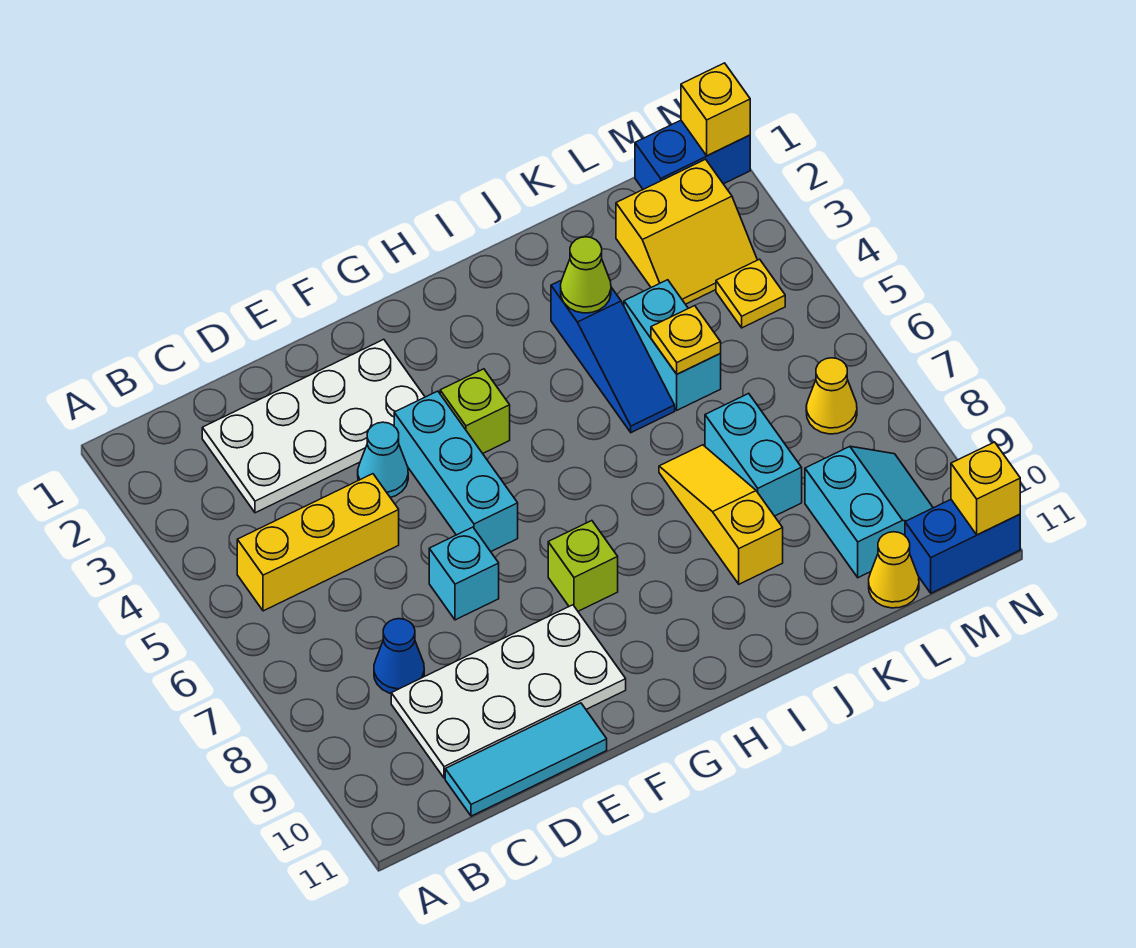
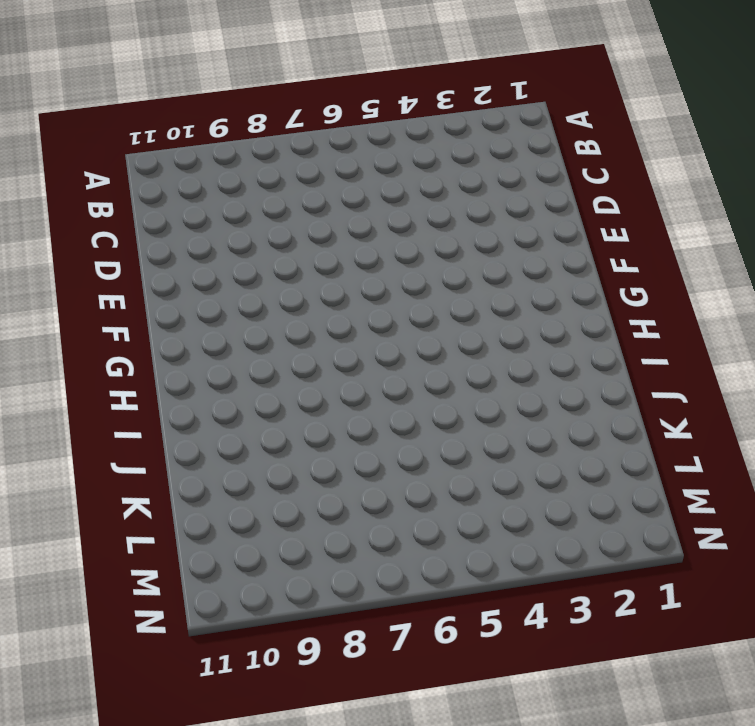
none -> yellow brick B5:D5 level 1
none -> white plate C2:F3 level 1
none -> blue cone C8 level 1

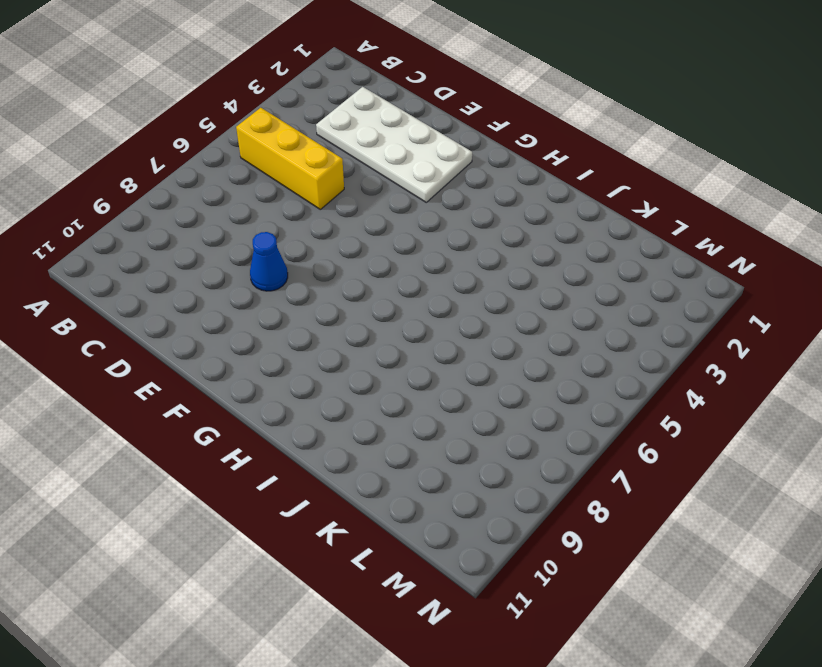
blue cone E8 level 1 -> blue cone C8 level 1
none -> white plate C9:F10 level 1
none -> cyan tile C11:E11 level 1
none -> cyan cone E4 level 1

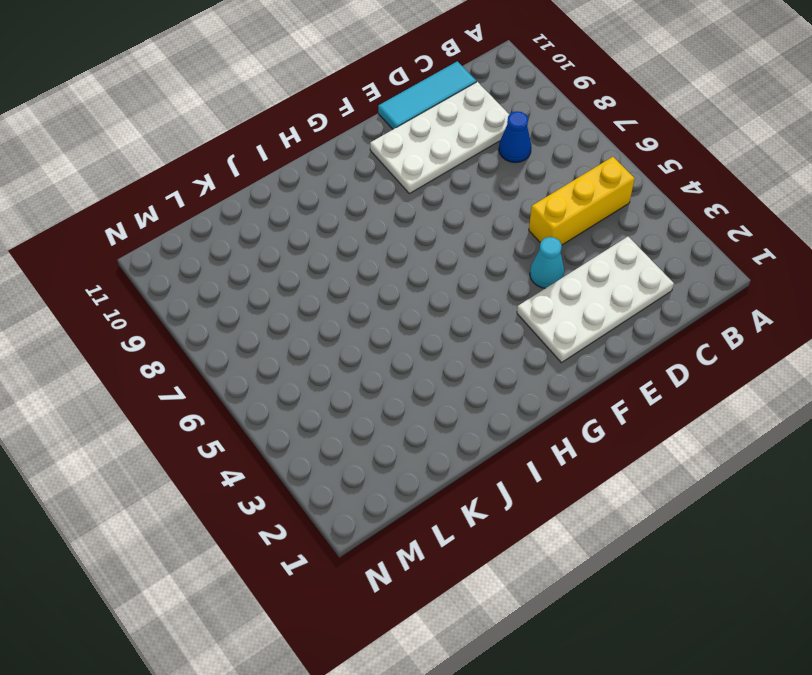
none -> cyan brick E7 level 1
none -> cyan brick F4:F6 level 1
none -> lime brick G4 level 1

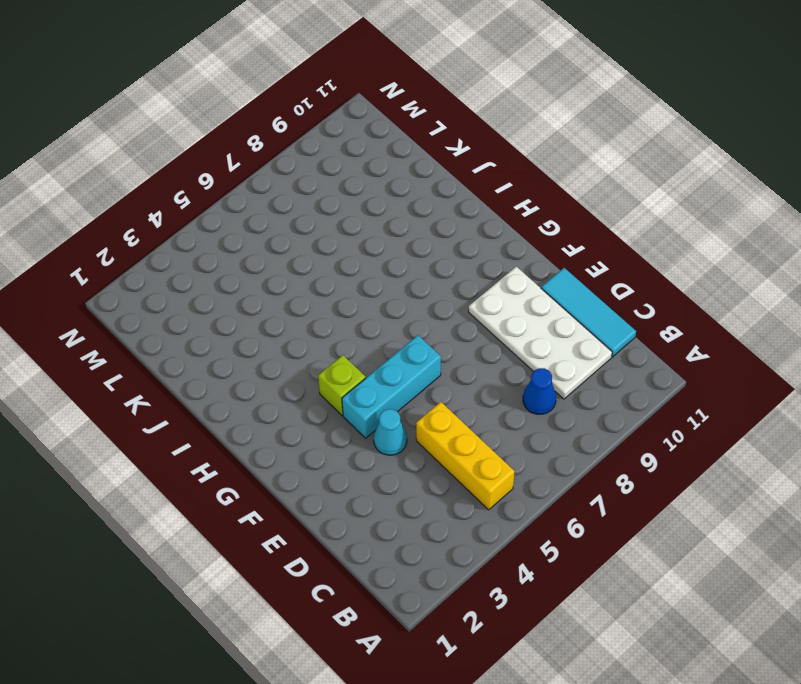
none -> white plate C2:F3 level 1
none -> cyan brick E7 level 1
none -> lime brick G8 level 1

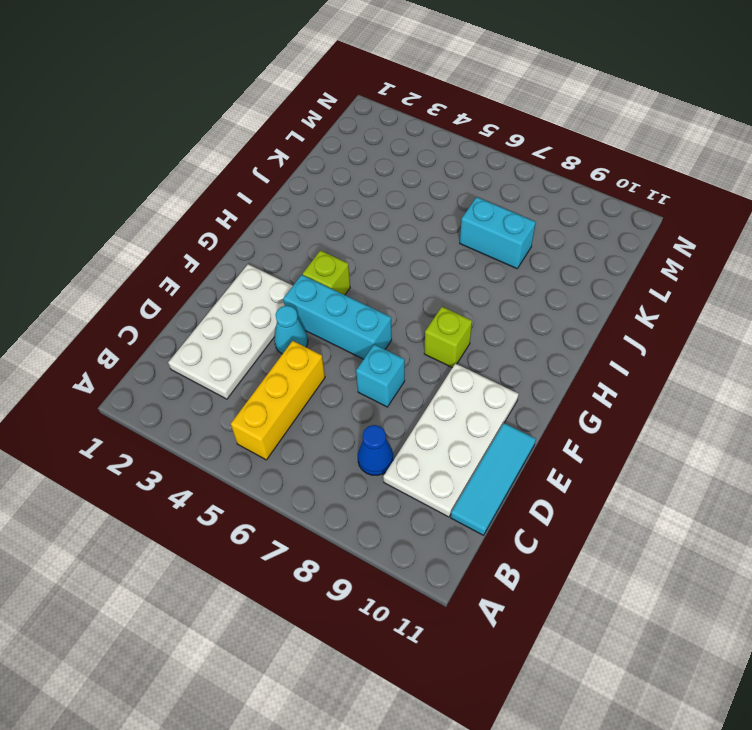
none -> blue slope J3:J5 level 1 top 3
none -> yellow slope J7:J9 level 1 top 9
none -> cyan brick K4:K5 level 1

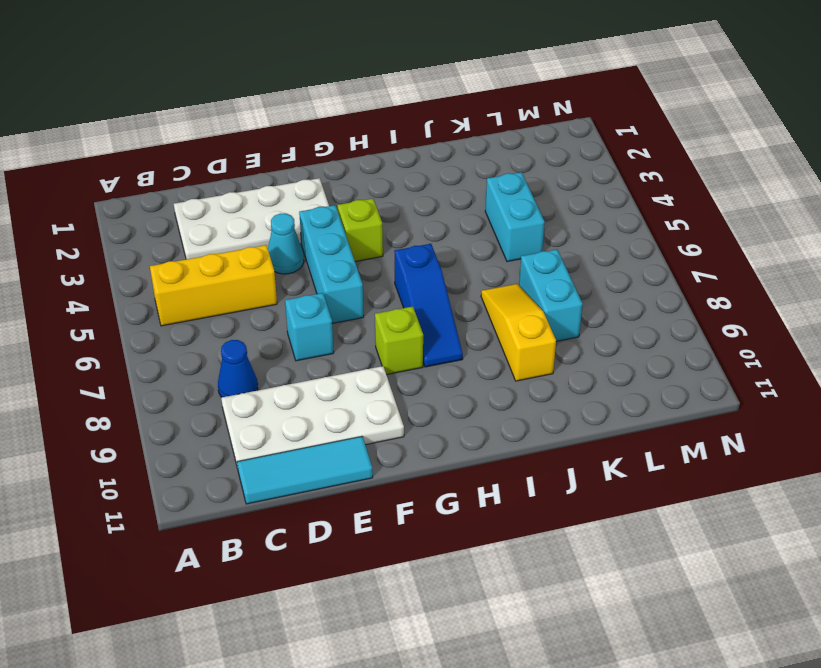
blue slope H6:H8 level 1 top 6 -> blue slope J3:J5 level 1 top 3
none -> yellow slope L2:M3 level 1 top 2
none -> cyan slope L9:M10 level 1 top L
none -> yellow cone L11 level 1

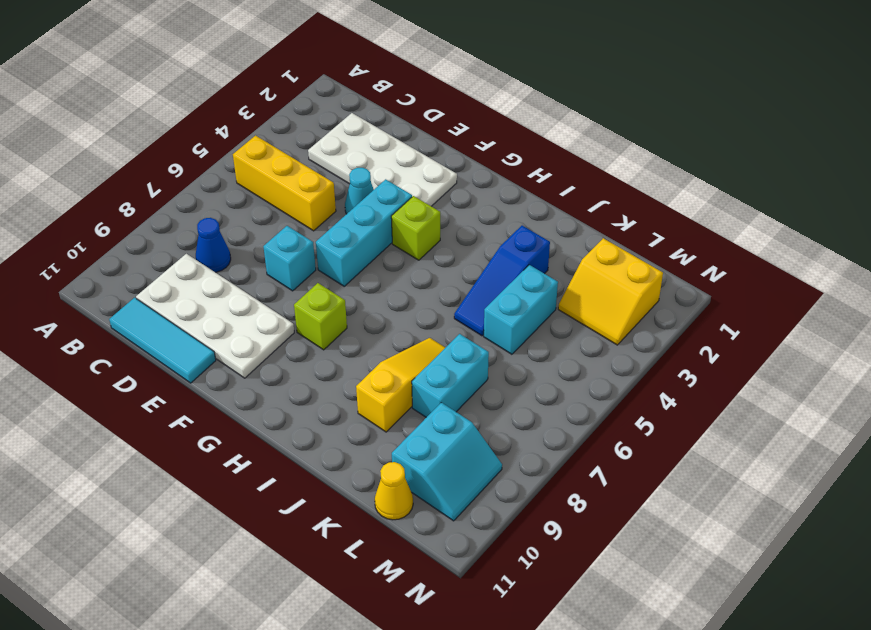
none -> blue brick M1:N1 level 1
none -> yellow plate M4 level 1
none -> yellow cone M7 level 1

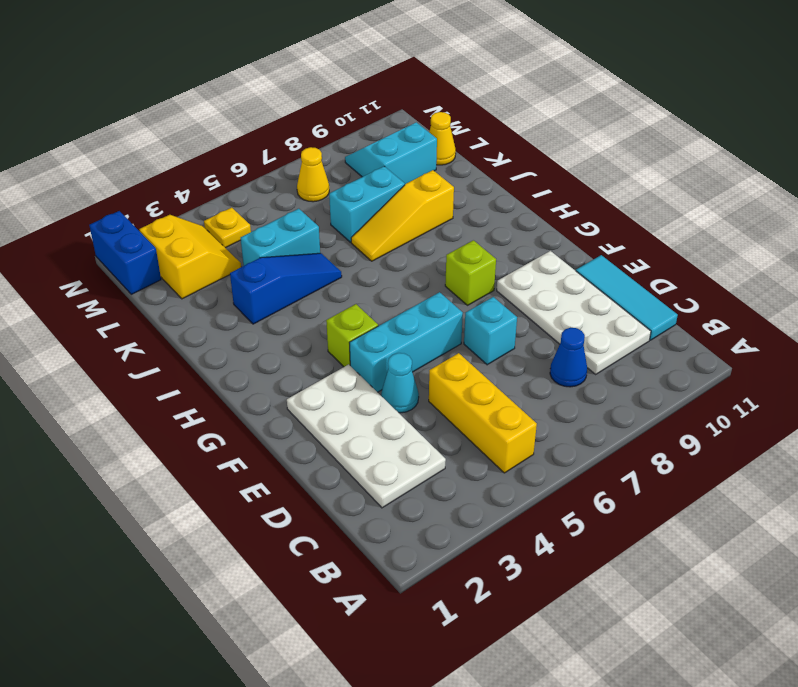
none -> blue brick M11:N11 level 1
none -> lime cone J3 level 2
none -> yellow plate K5 level 2

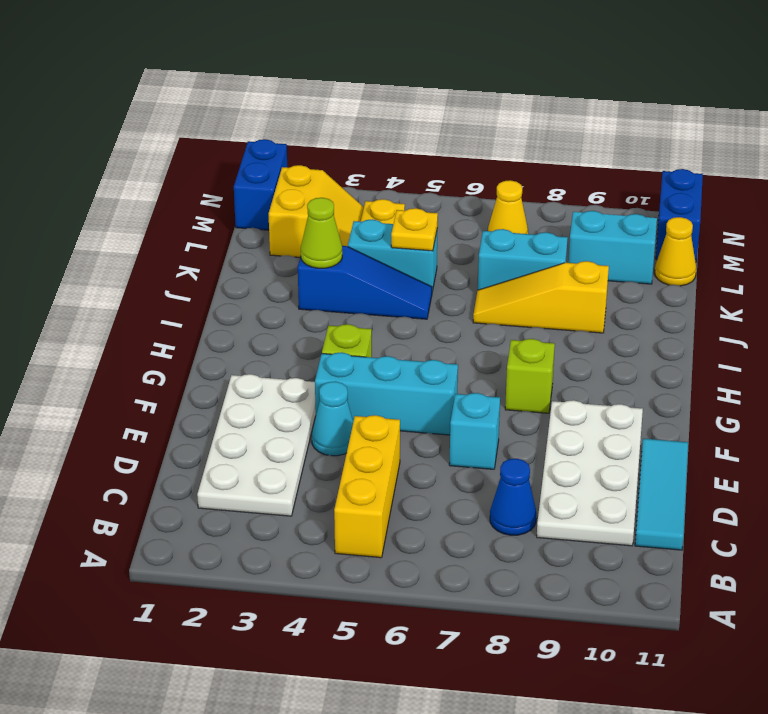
none -> yellow brick N1 level 2
none -> yellow brick N11 level 2

